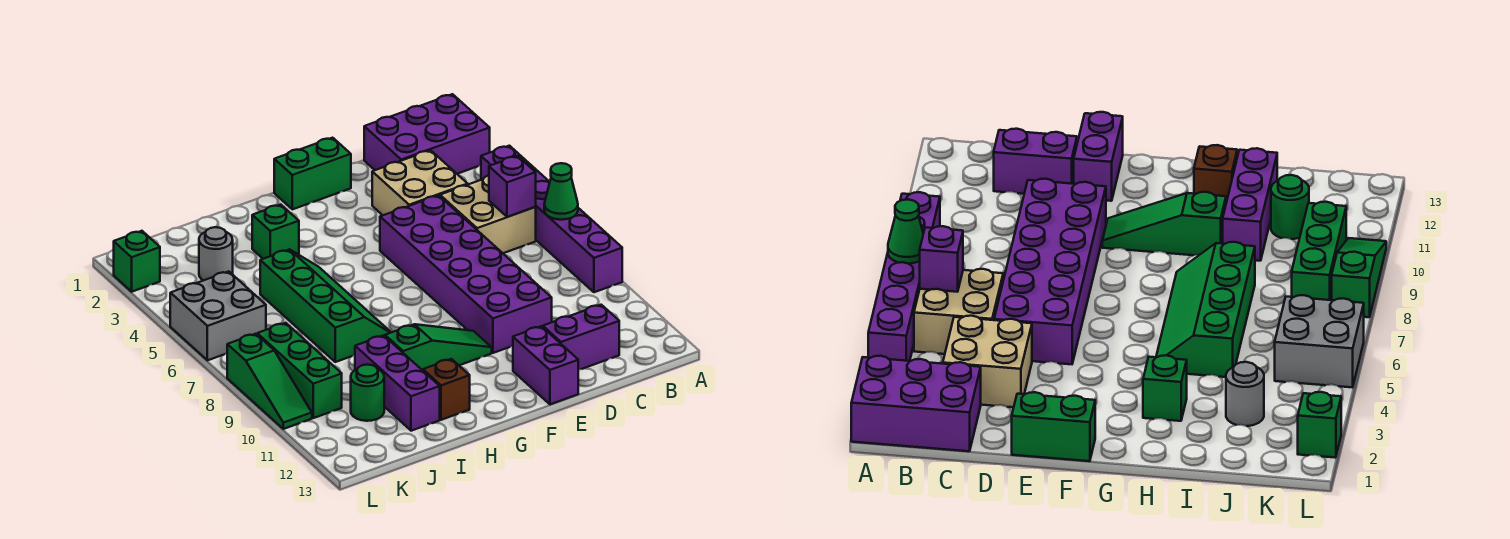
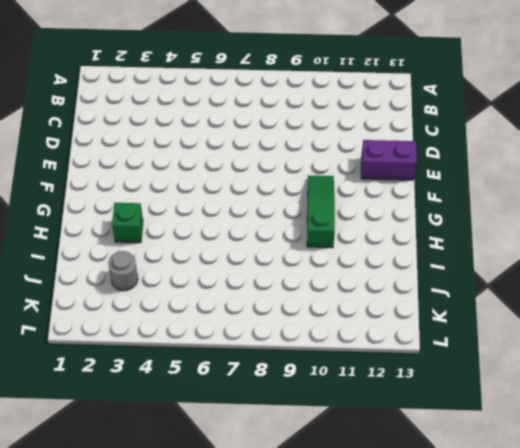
none -> purple brick A1:C2 level 1
none -> purple brick A4:A9 level 1
none -> tan brick B5:C6 level 1

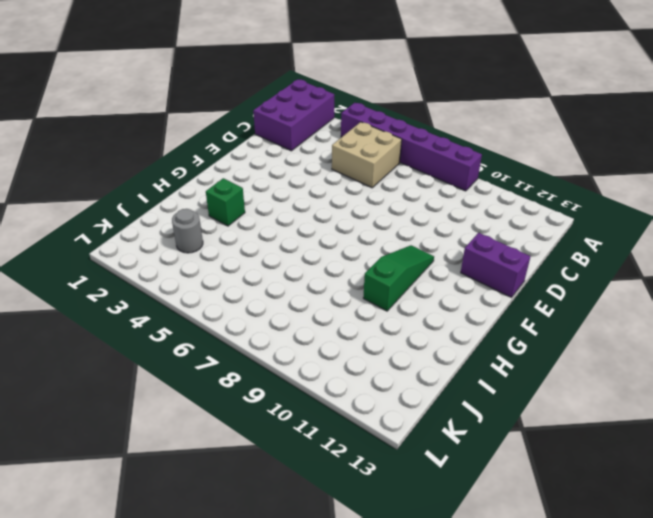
none -> tan brick C3:D4 level 1
none -> purple brick C12:D12 level 1
none -> purple brick D5:E10 level 1

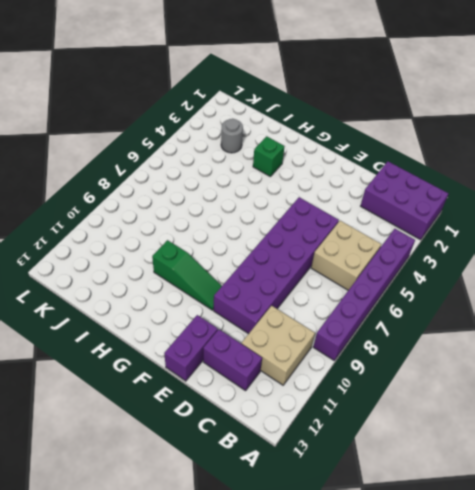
tan brick B10:C11 level 1 -> tan brick C3:D4 level 1
none -> green brick E1:F1 level 1
none -> green slope H5:I8 level 1 top I
none -> brown brick H12 level 1

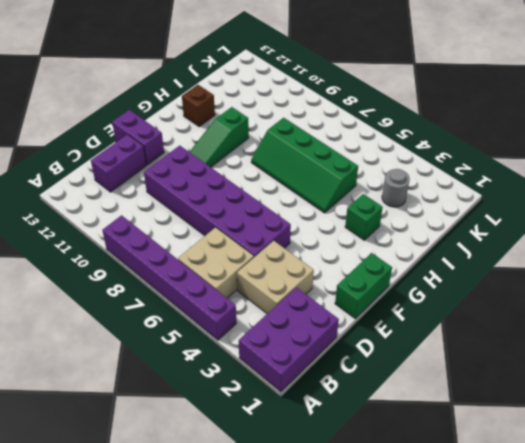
none -> purple brick I10:I12 level 1
none -> green round brick J11 level 1
none -> grey brick K5:L6 level 1

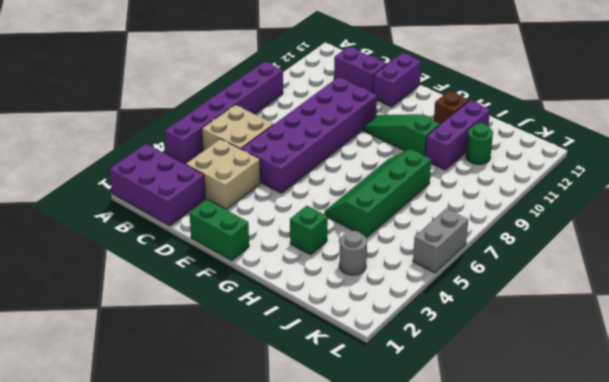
grey brick L5:L6 level 1 -> grey brick K5:L6 level 1
none -> green brick K8:K10 level 1
none -> green brick L2 level 1
none -> green slope L8:L10 level 1 top 8

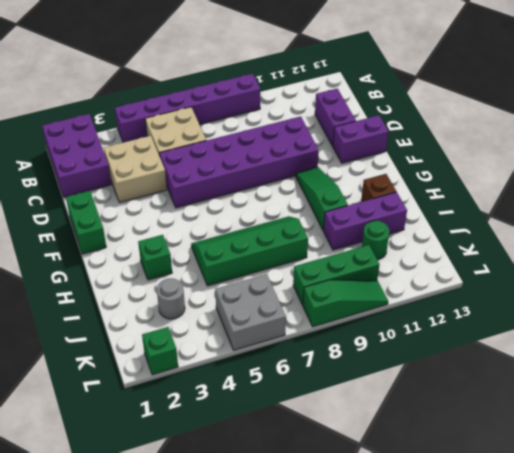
none -> green cone A7 level 2
none -> purple brick B6 level 2

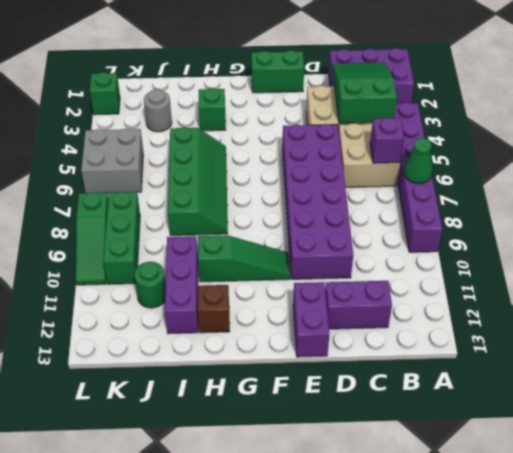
green slope B2:C4 level 2 top 4 -> none

